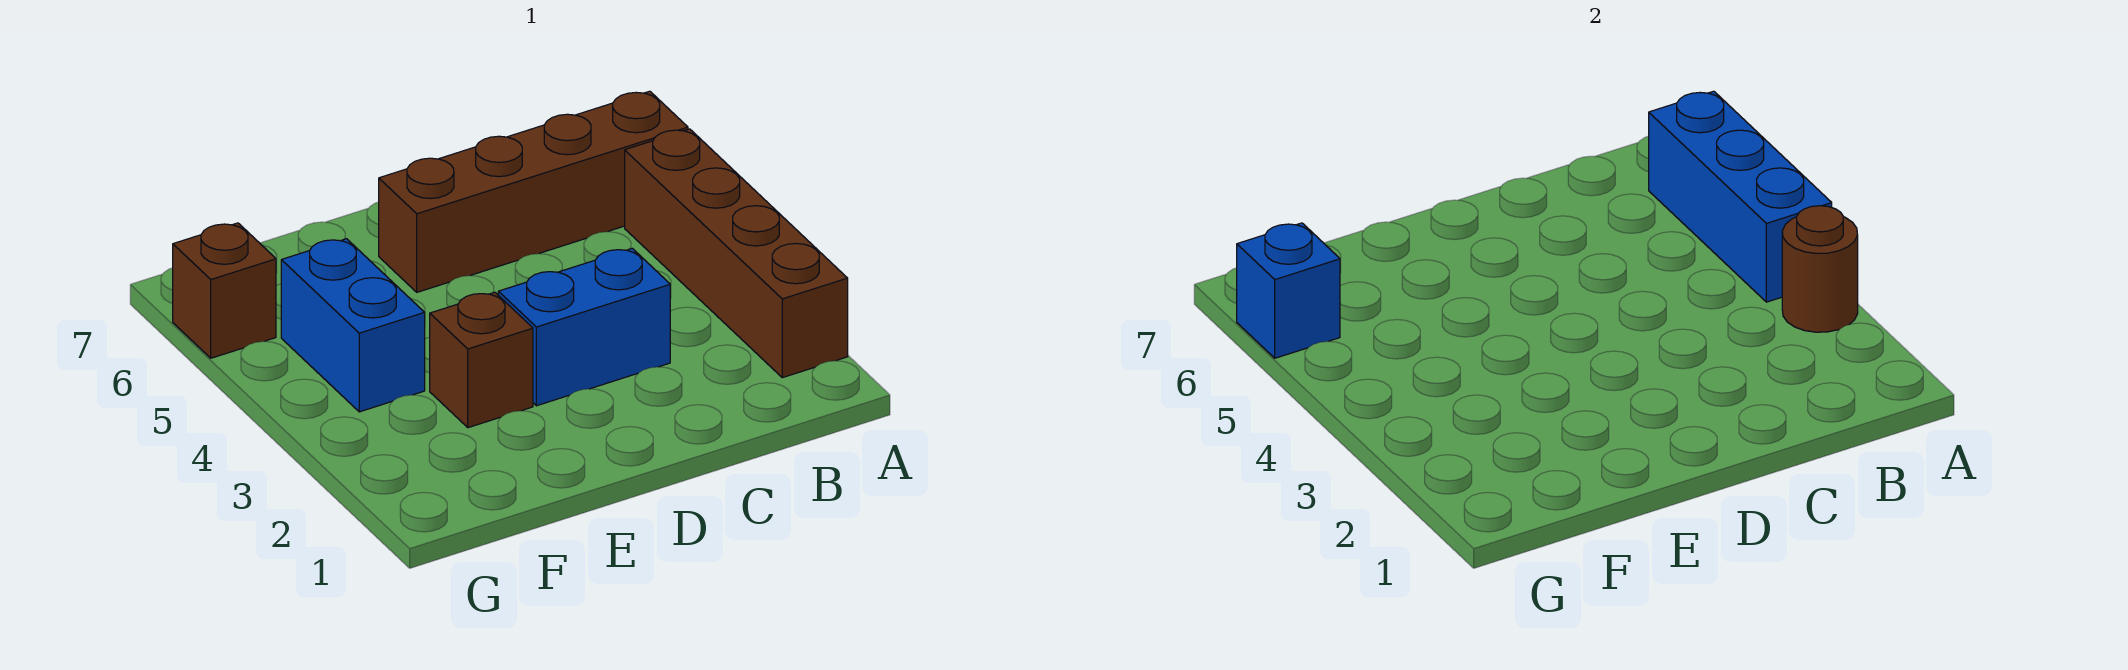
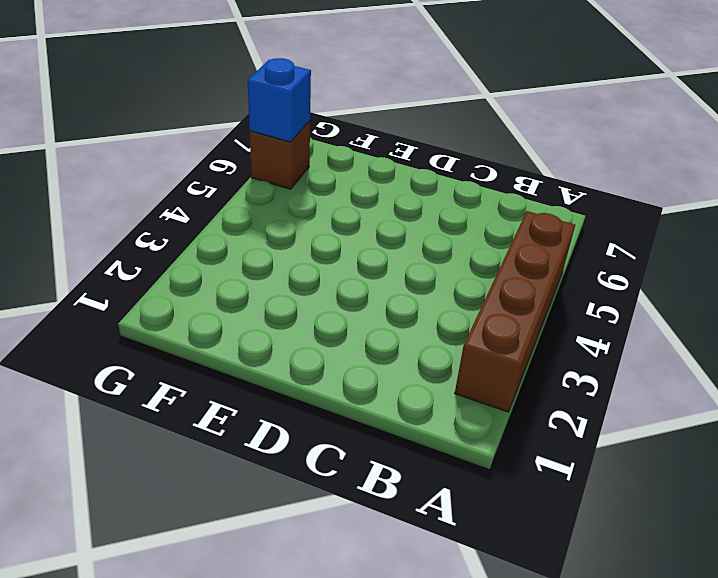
none -> brown brick A6:D6 level 1
none -> blue brick C3:D3 level 1

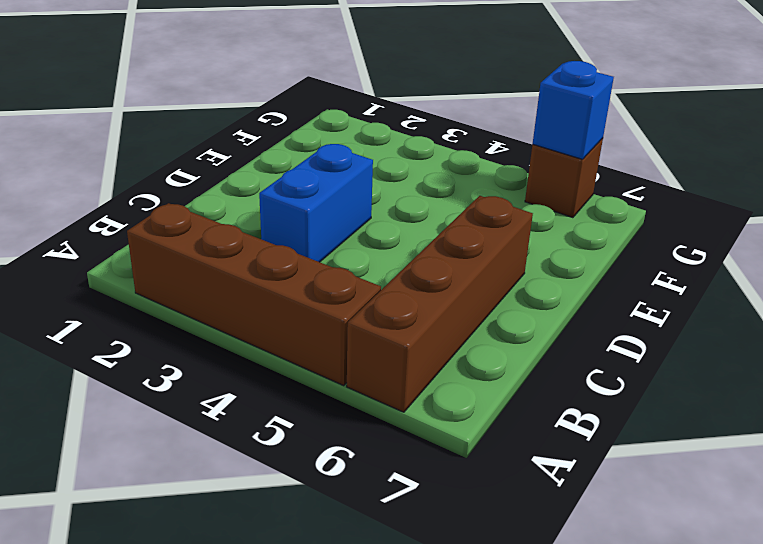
none -> brown brick E3 level 1
none -> blue brick F4:F5 level 1

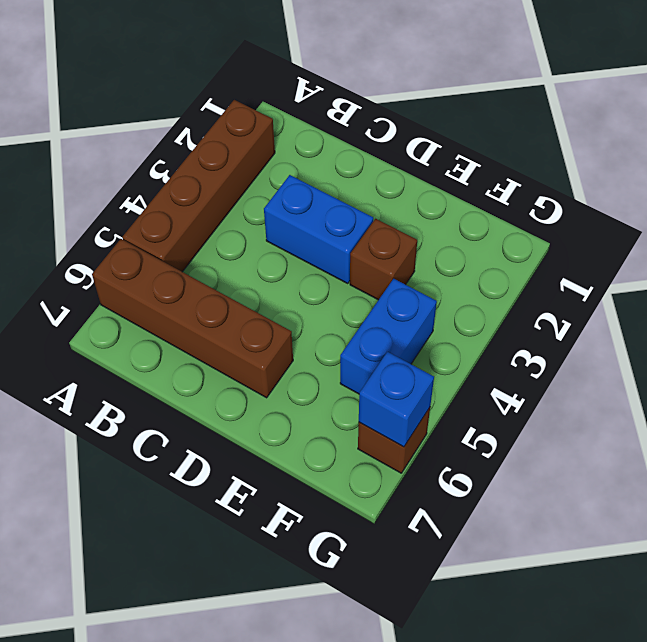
none -> brown round brick A3 level 2
none -> blue brick A4:A6 level 2

